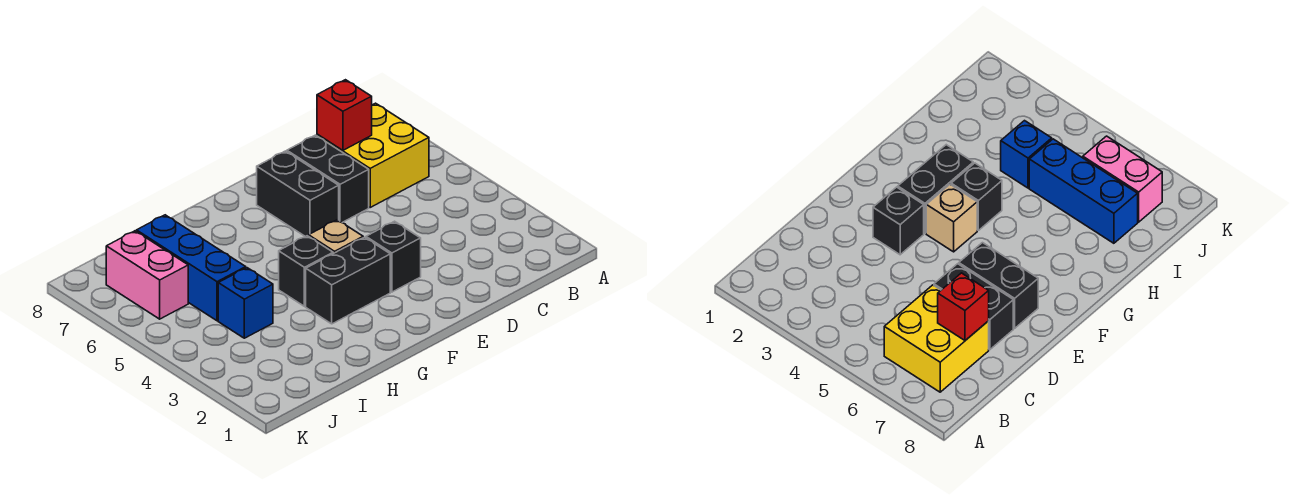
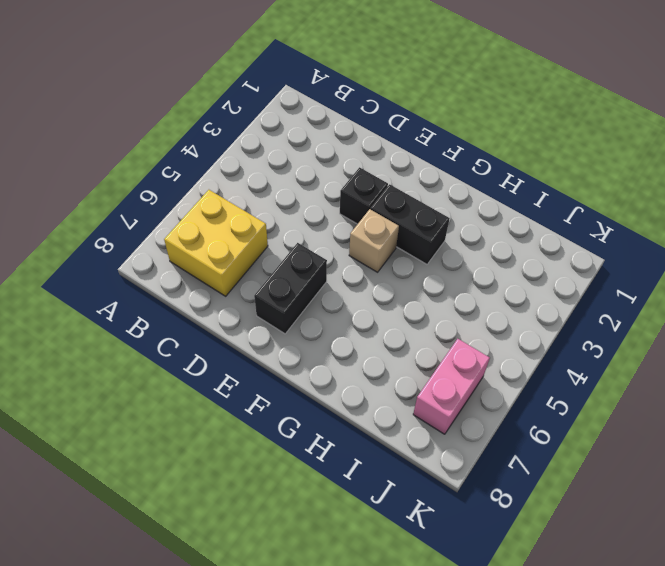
none -> black brick D6:D7 level 1
none -> black brick G4 level 1

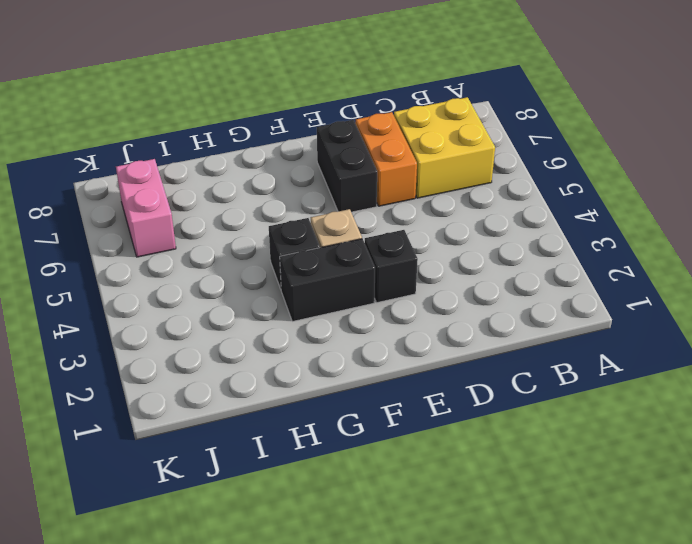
orange brick D6:D7 level 1 -> black brick D6:D7 level 1
none -> blue brick I4 level 1
none -> blue brick I5:I7 level 1

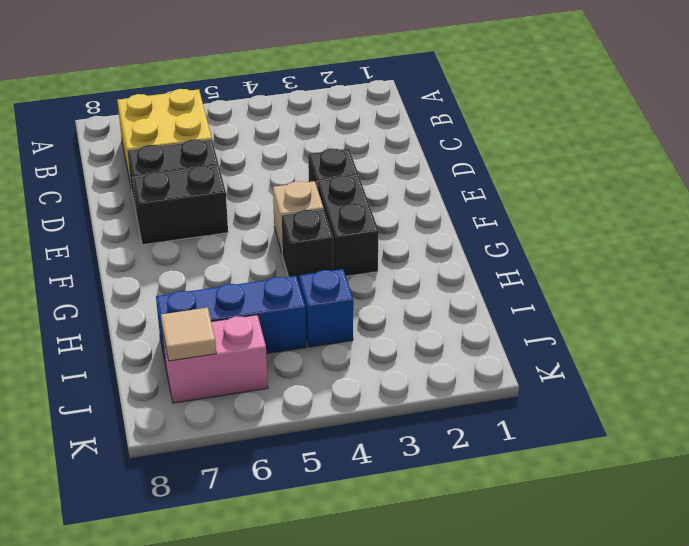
tan tile J7 level 2 -> none
none -> red brick C7 level 2

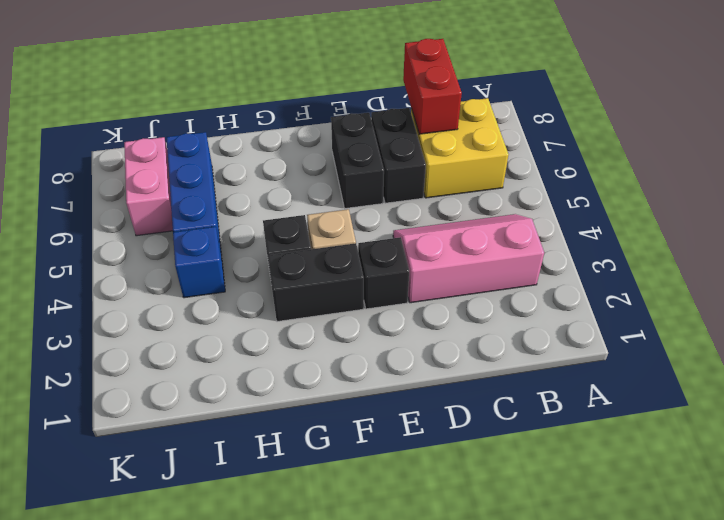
pink slope B3:D4 level 1 top 3 -> none
red brick C7:C8 level 2 -> red brick C7 level 2

